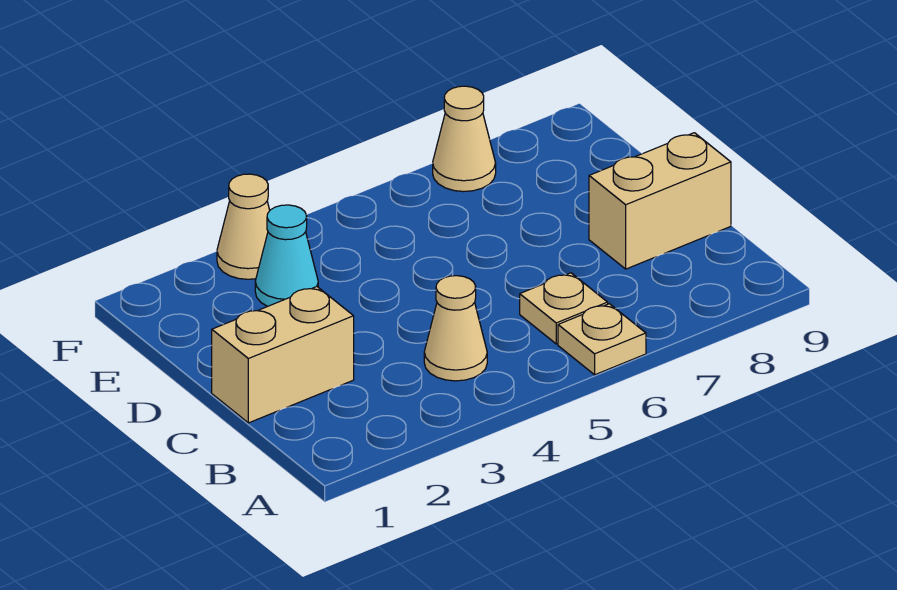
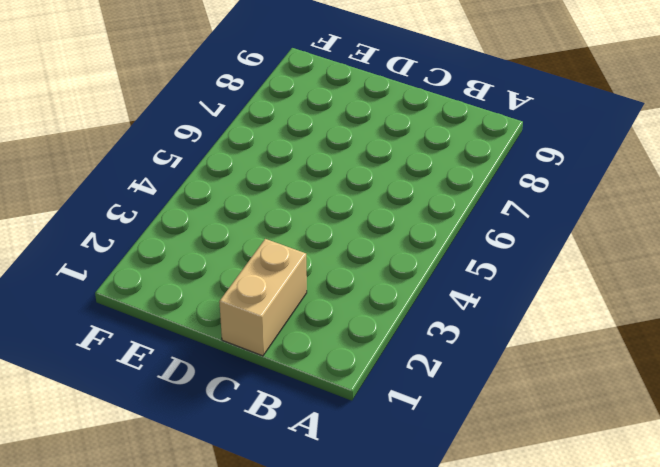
none -> tan plate A6 level 1
none -> tan cone B4 level 1

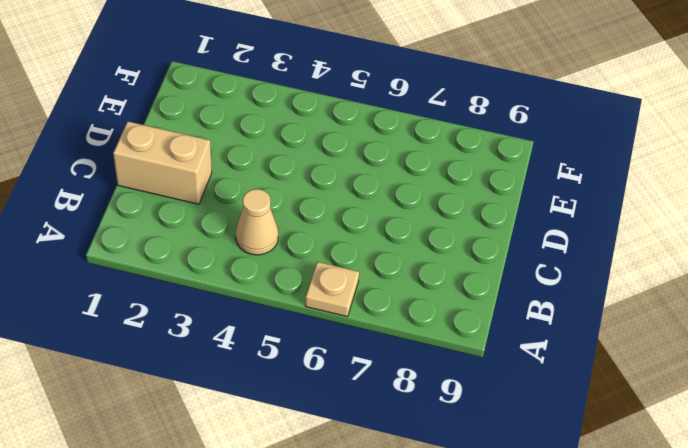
none -> tan plate B6 level 1
none -> tan brick C8:C9 level 1

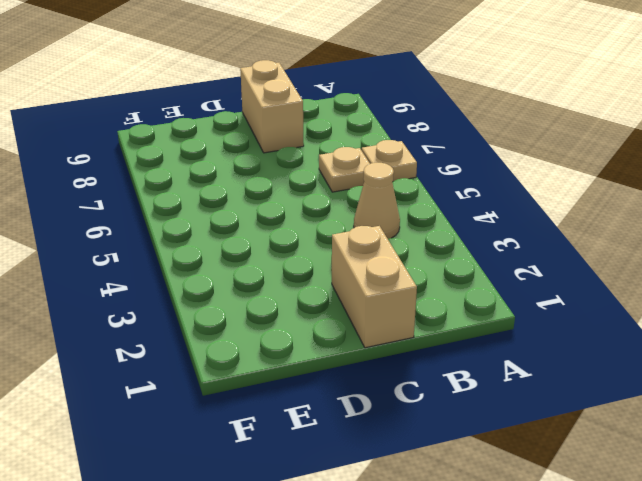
none -> cyan cone E3 level 1
none -> tan cone F3 level 1

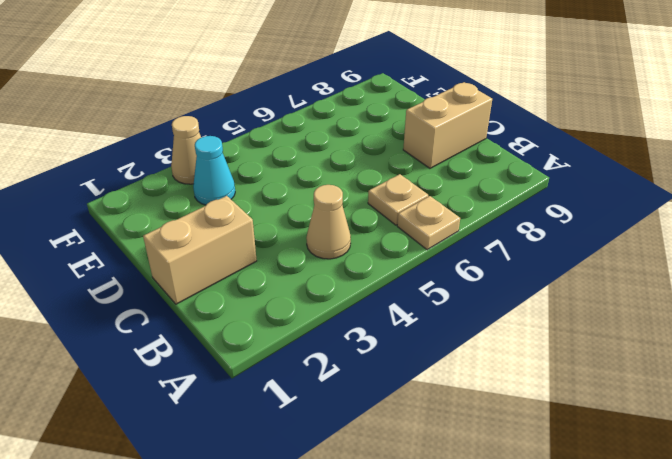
none -> tan cone F7 level 1

